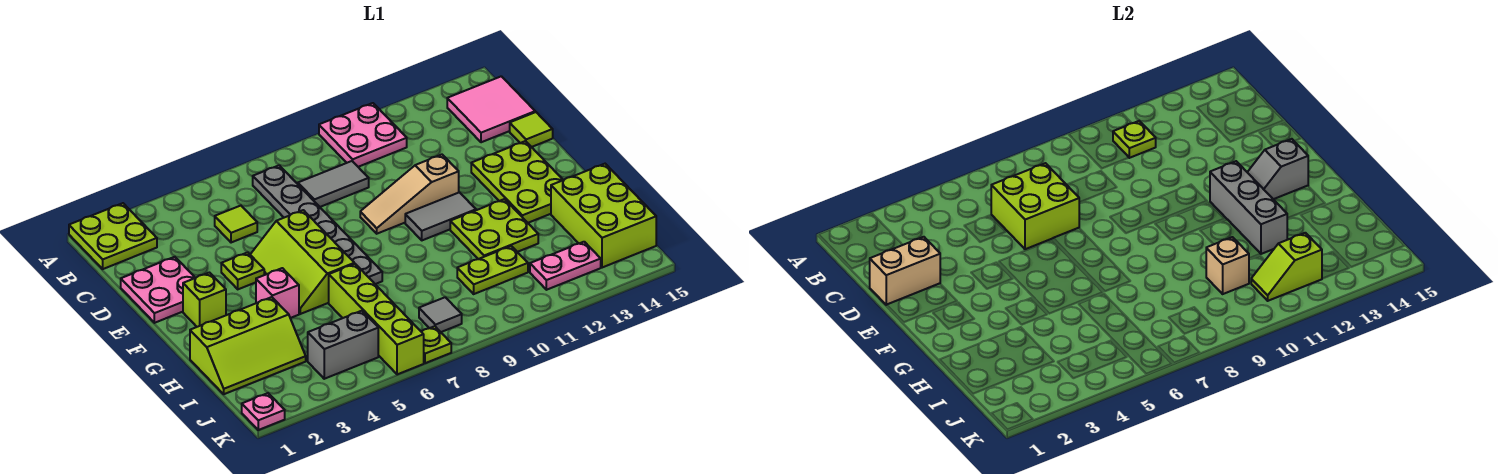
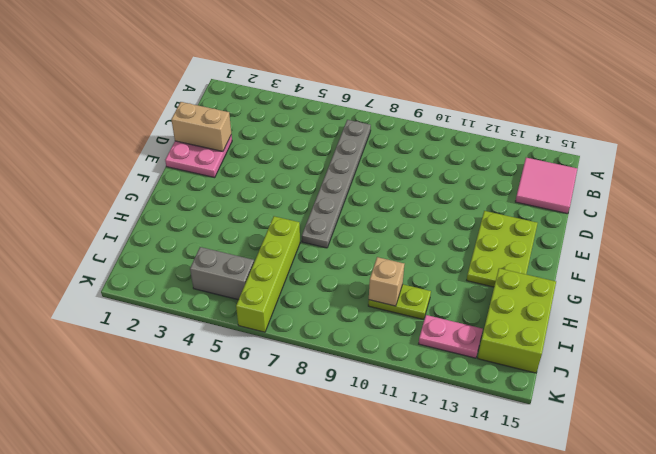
none -> lime plate A1:B2 level 1
none -> pink plate A10:B11 level 1
none -> lime tile C5 level 1
none -> grey tile C8:C9 level 1

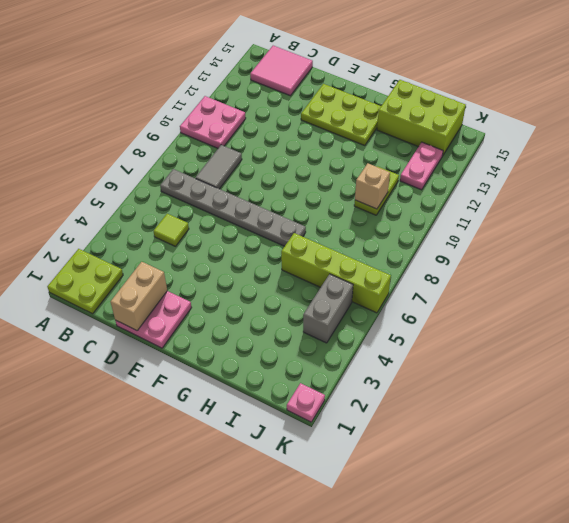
none -> lime tile D15 level 1
none -> lime plate E4 level 1
none -> lime slope E5:G6 level 1 top 6
none -> tan slope E9:E11 level 1 top 11

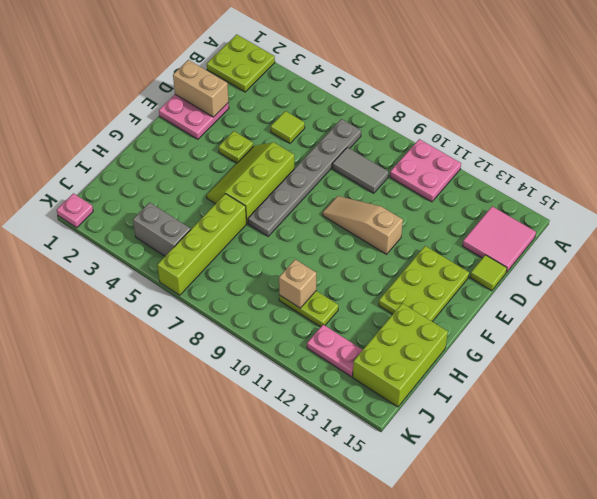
none -> lime brick F2 level 1
none -> grey tile F10:F11 level 1
none -> pink brick G4 level 1
none -> lime plate G11:H12 level 1

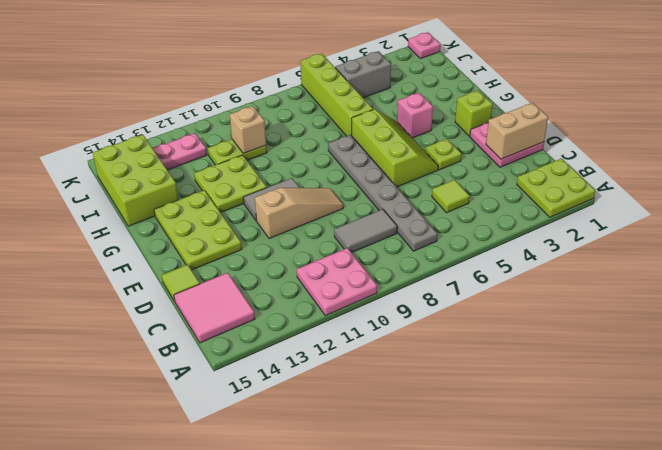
none -> lime slope H1:I3 level 1 top H
none -> grey tile J8 level 1
none -> lime plate K7 level 1
none -> lime plate B11 level 2

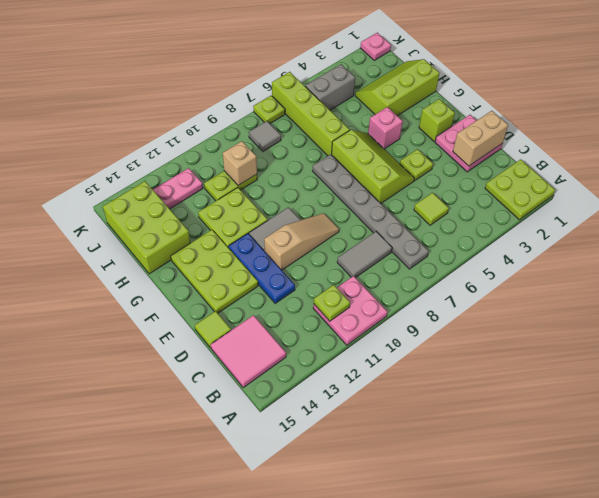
blue plate D12:F12 level 1 -> none
none -> lime brick C6:D7 level 2
none -> grey brick F12:H12 level 2
none -> grey slope F13:F14 level 2 top 14
none -> lime slope J11:J12 level 2 top 12

